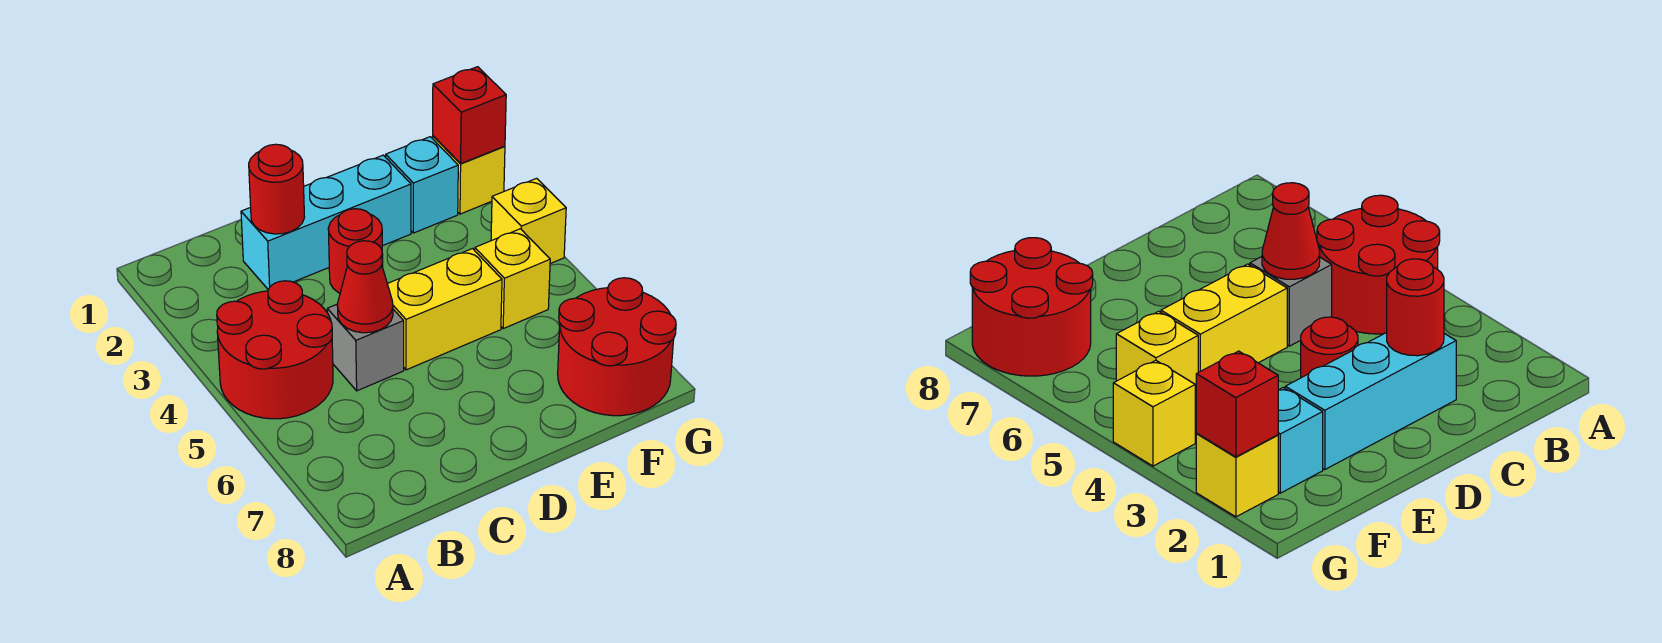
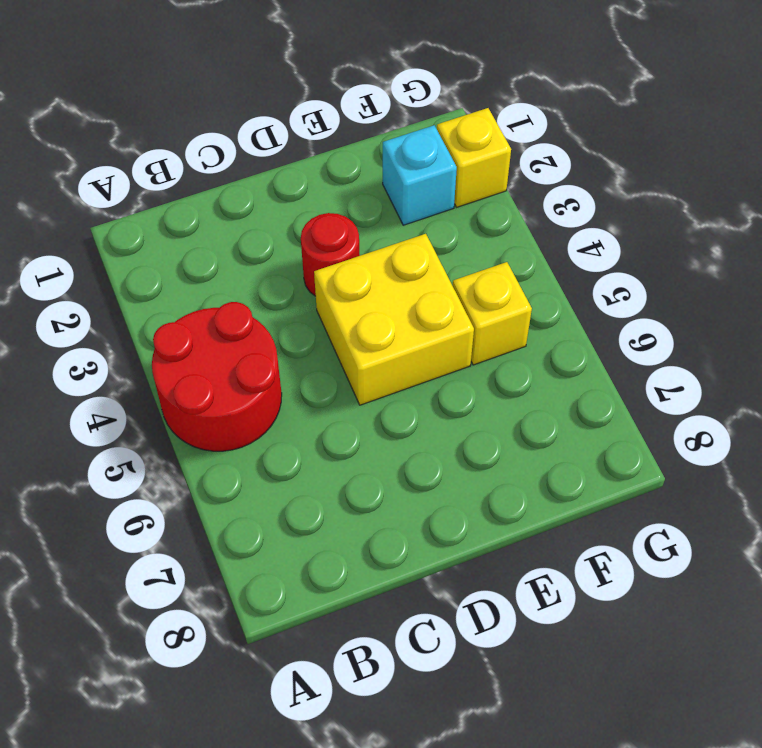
yellow brick D4:E5 level 1 -> yellow brick D5:E5 level 1
none -> cyan brick C2:E2 level 1
none -> grey brick C5 level 1
none -> red round brick F7:G8 level 1

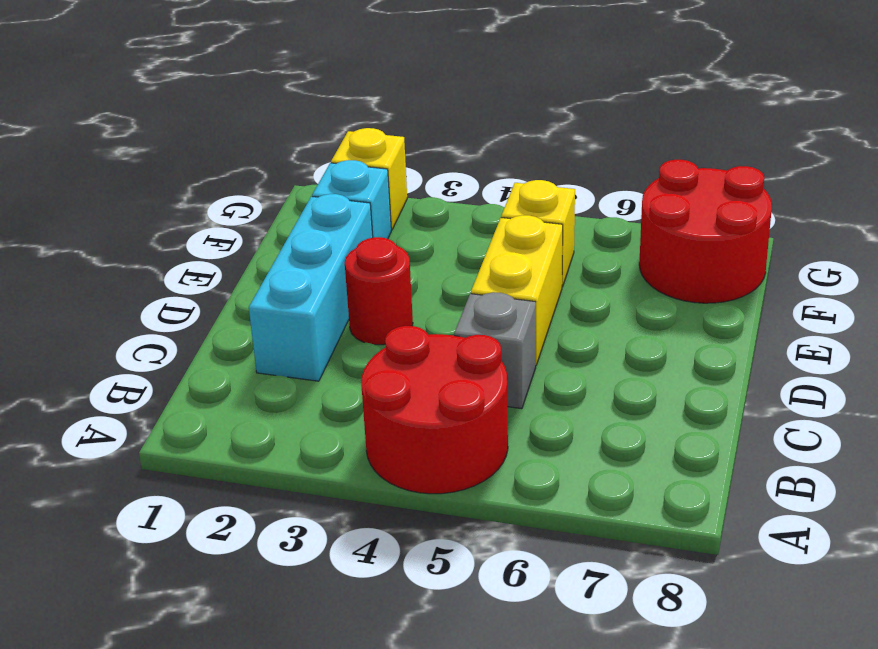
none -> yellow brick G4 level 1
none -> red round brick C2 level 2
none -> red cone C5 level 2

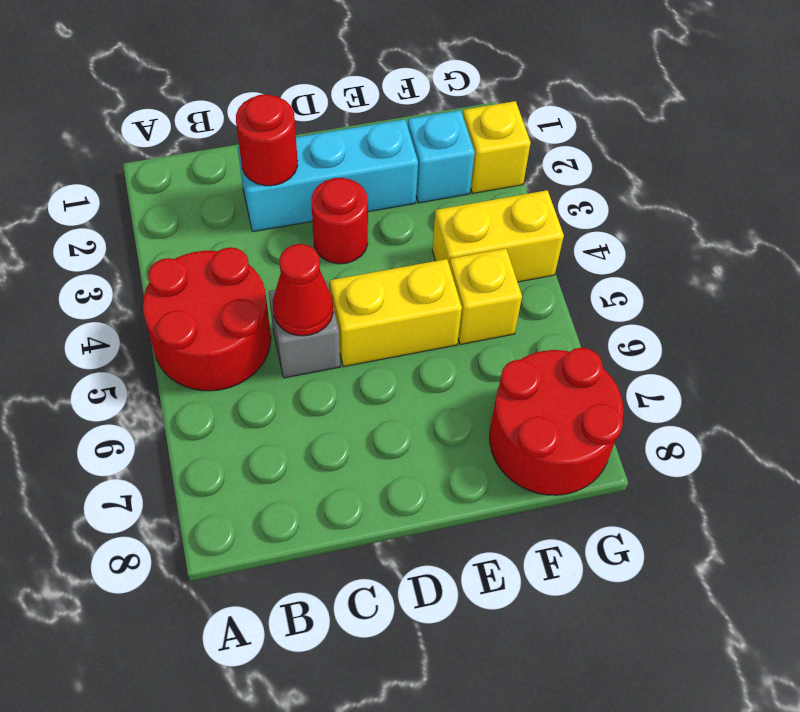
yellow brick F4:G4 level 1 -> yellow brick G4 level 1
none -> red brick G2 level 2

